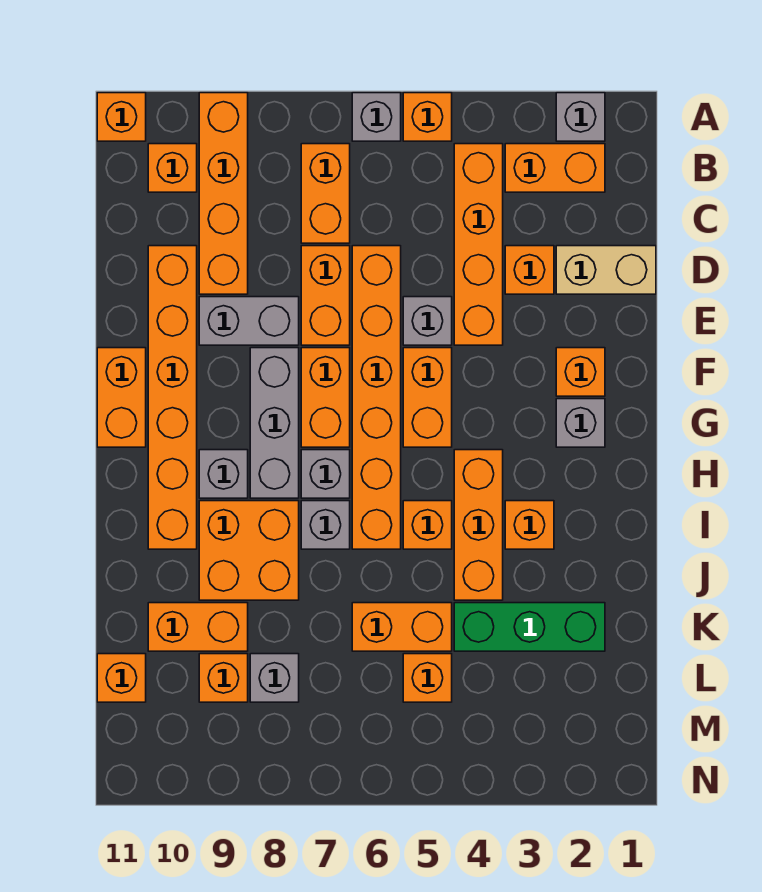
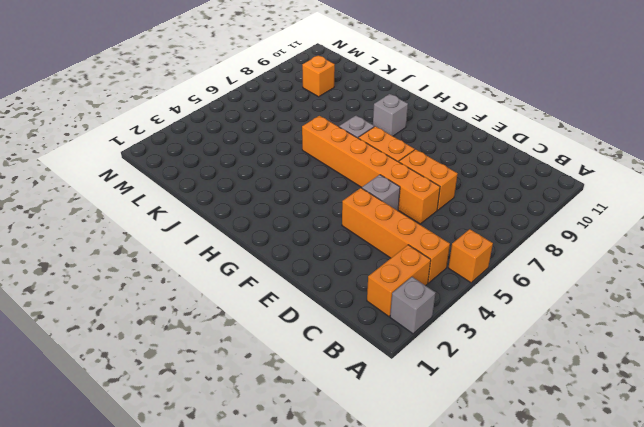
none -> grey brick A6 level 1
none -> orange brick A9:D9 level 1
none -> orange brick A11 level 1
none -> orange brick B7:C7 level 1

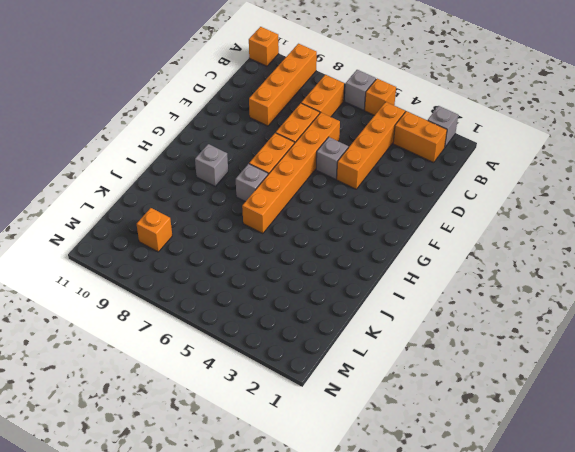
none -> orange brick B10 level 1
none -> tan brick D1:D2 level 1
none -> orange brick D3 level 1
none -> orange brick D10:I10 level 1

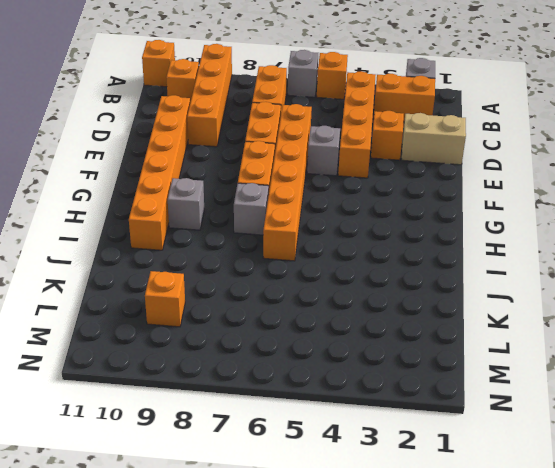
none -> grey brick E8:E9 level 1
none -> orange brick F2 level 1
none -> orange brick F5:G5 level 1
none -> grey brick F8:H8 level 1

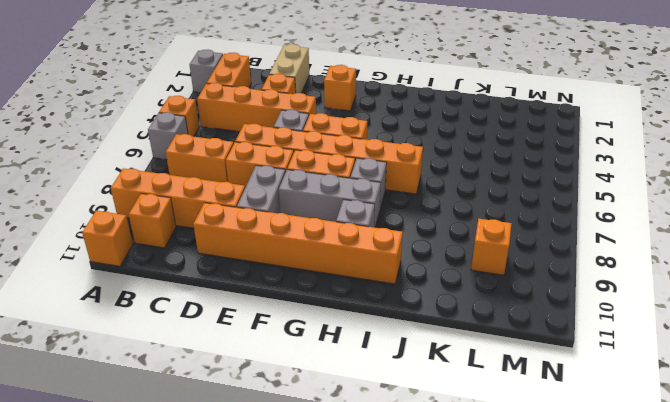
none -> orange brick F11:G11 level 1
none -> grey brick G2 level 1
none -> orange brick H4:J4 level 1
none -> orange brick I3 level 1

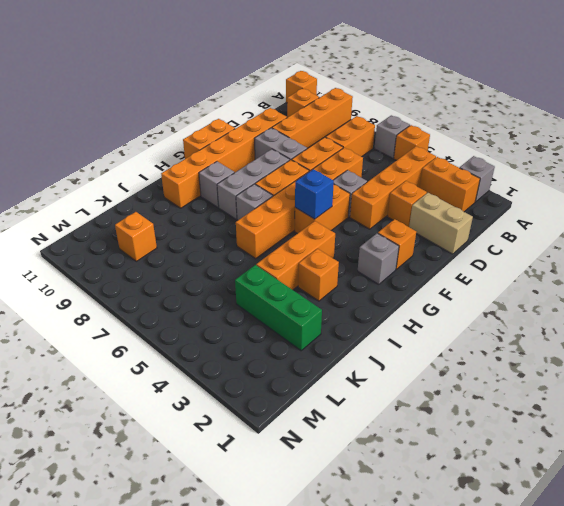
blue brick G5 level 2 -> none
none -> orange brick I5 level 1
none -> grey brick I7 level 1
none -> orange brick I8:J9 level 1
none -> orange brick K5:K6 level 1

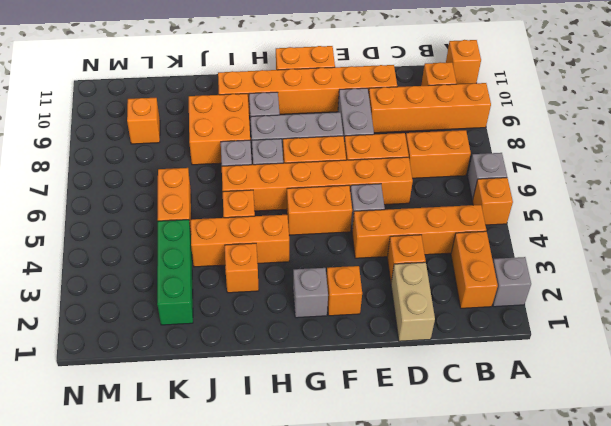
none -> orange brick K9:K10 level 1
none -> orange brick L5 level 1
none -> grey brick L8 level 1
none -> orange brick L11 level 1

